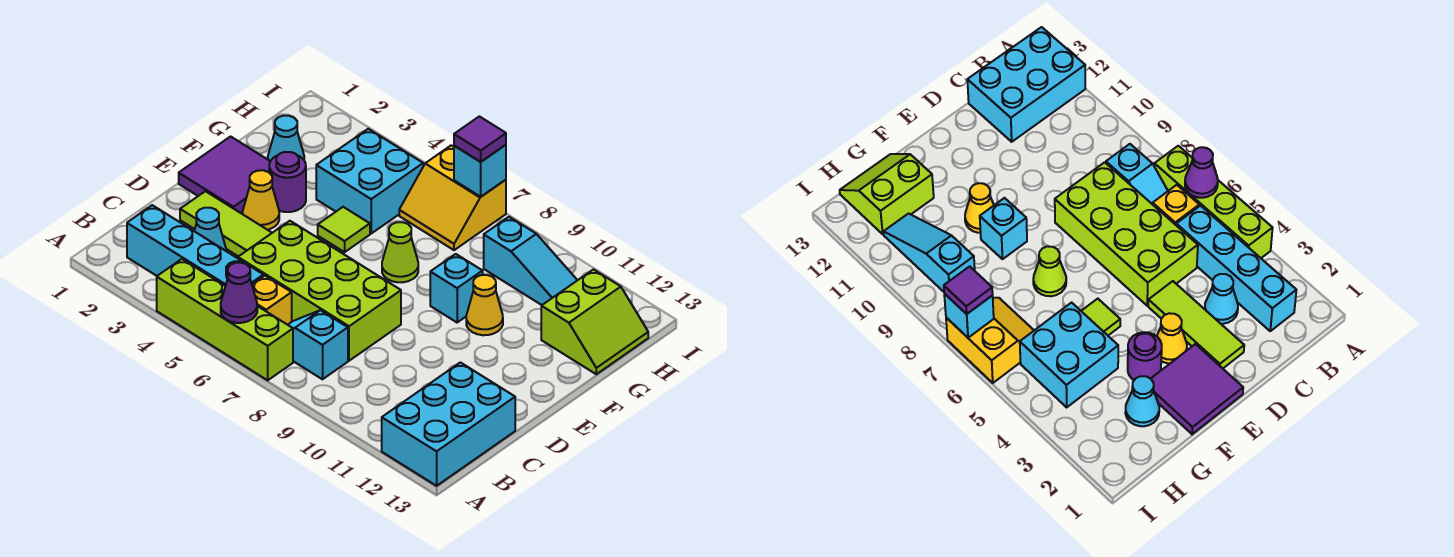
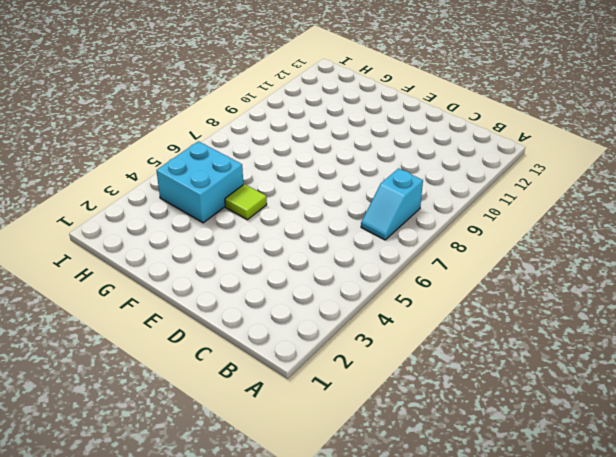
none -> lime brick A4:A7 level 1
none -> cyan brick A12:C13 level 1
none -> cyan brick B2:B5 level 1

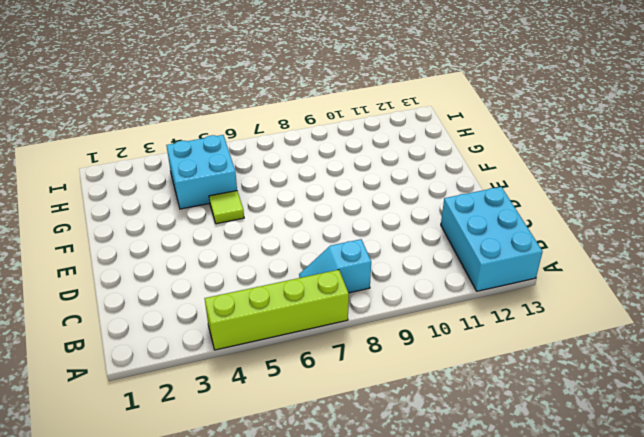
none -> cyan brick B2:B5 level 1
none -> yellow brick B6 level 1
none -> cyan cone C3 level 1

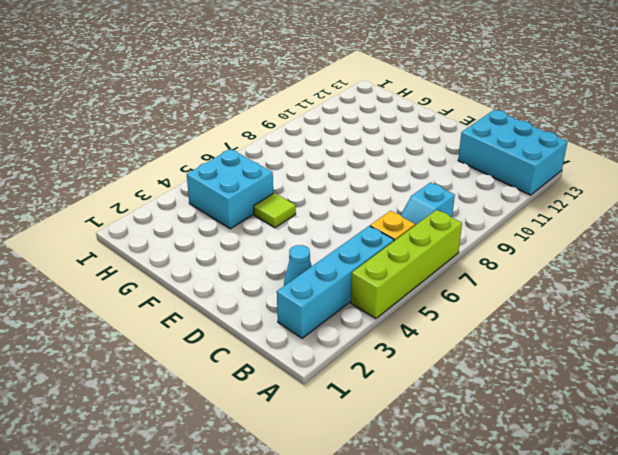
none -> lime brick C5:D8 level 1
none -> lime tile D2:D4 level 1
none -> purple tile E1:F2 level 1

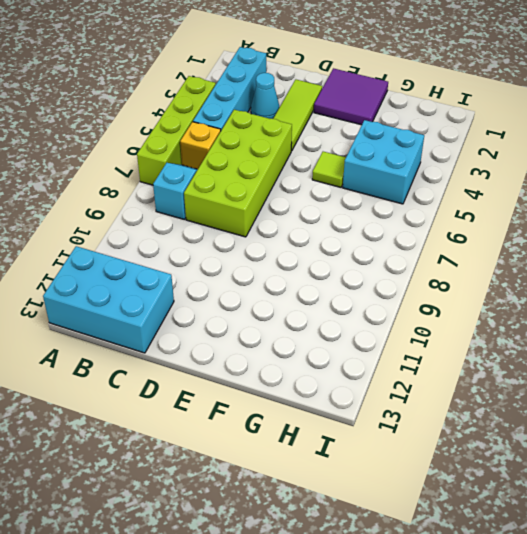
none -> yellow cone E3 level 1
none -> purple round brick F3 level 1
none -> lime cone F7 level 1

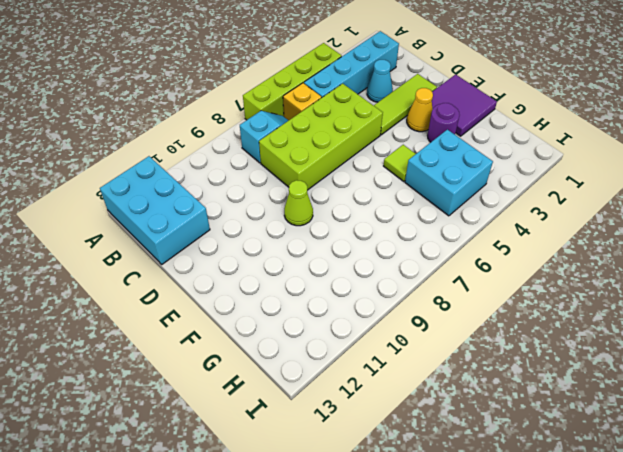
lime cone E9 level 1 -> lime cone F7 level 1
none -> cyan brick F9 level 1
none -> yellow cone F10 level 1
none -> cyan cone G2 level 1

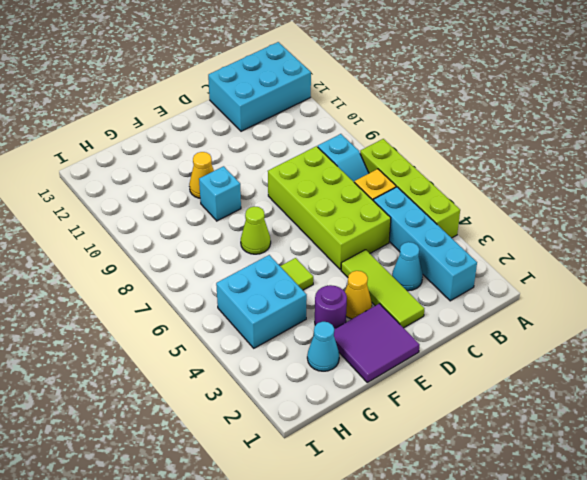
none -> lime slope G12:H13 level 1 top 12
none -> yellow slope H6:I7 level 1 top I
none -> cyan slope H9:H11 level 1 top 9

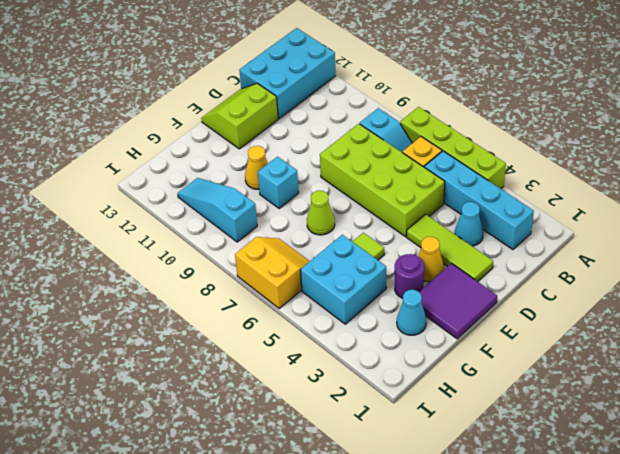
lime slope D12:E13 level 1 top 12 -> lime slope G12:H13 level 1 top 12
none -> purple cone A6 level 2
none -> cyan brick I7 level 2
none -> purple tile I7 level 3

